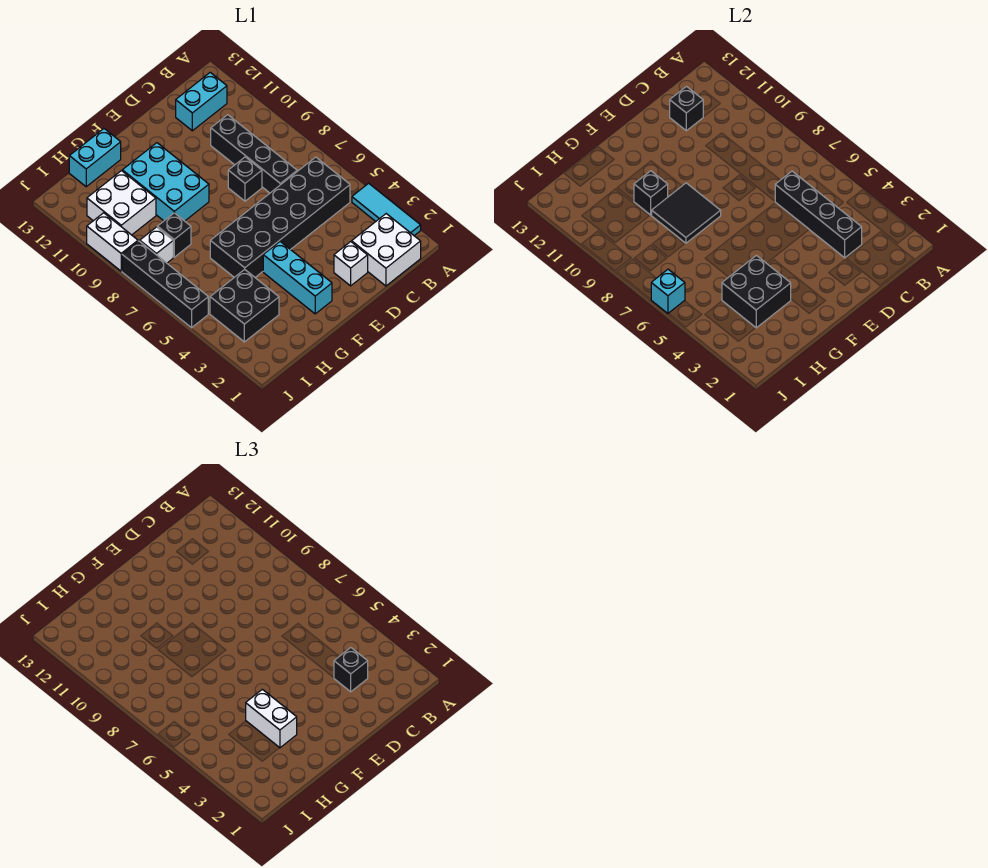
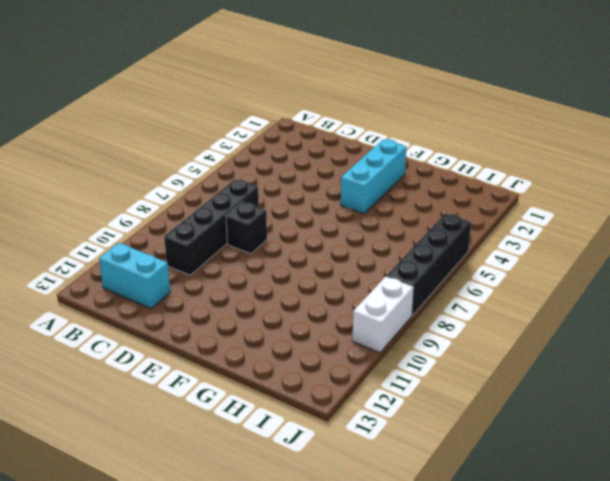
none -> cyan tile A2:A4 level 1
none -> white brick B1:C2 level 1
none -> black brick B5:G6 level 1

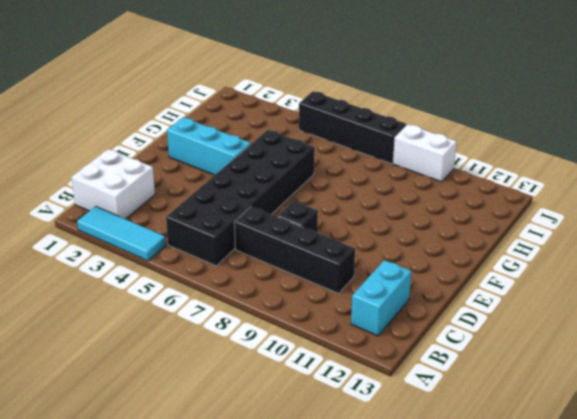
none -> white brick D2 level 1
none -> cyan brick F9:G11 level 1
none -> cyan brick G13:H13 level 1

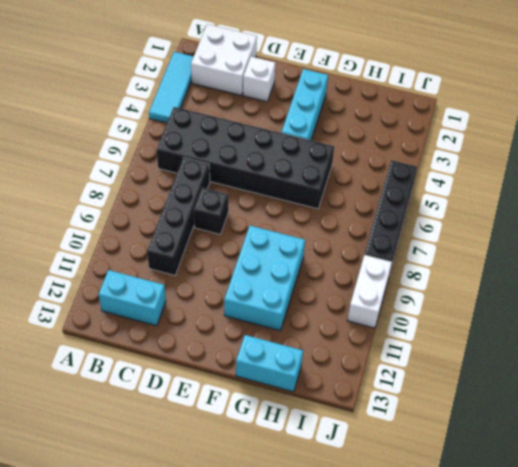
none -> black brick H3:I4 level 1
none -> black brick H8 level 1
none -> white brick H10:I11 level 1

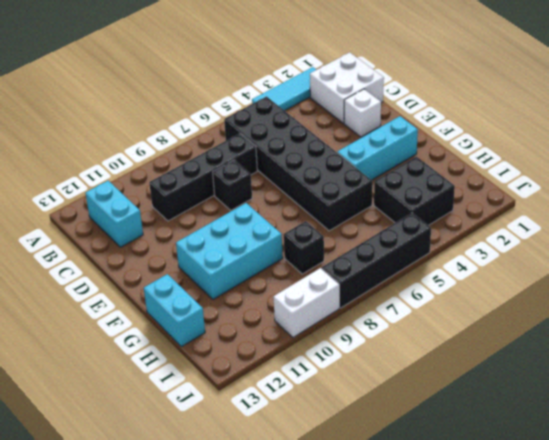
none -> white brick H10:I11 level 1
none -> white brick I8 level 1
none -> black brick C3:C6 level 2

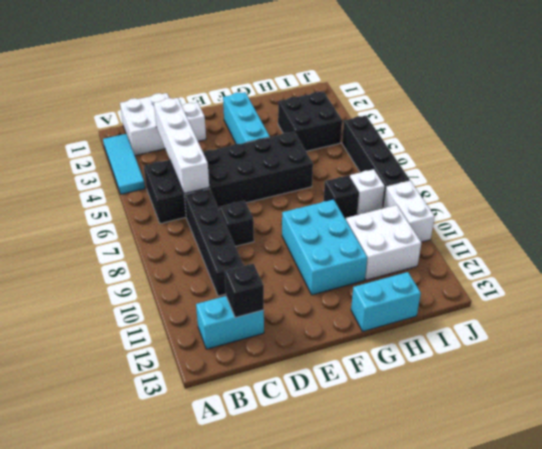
white brick C3:C6 level 2 -> black brick C3:C6 level 2
none -> black tile F8:G9 level 2
none -> black brick G3:H4 level 2
none -> black brick G10 level 2

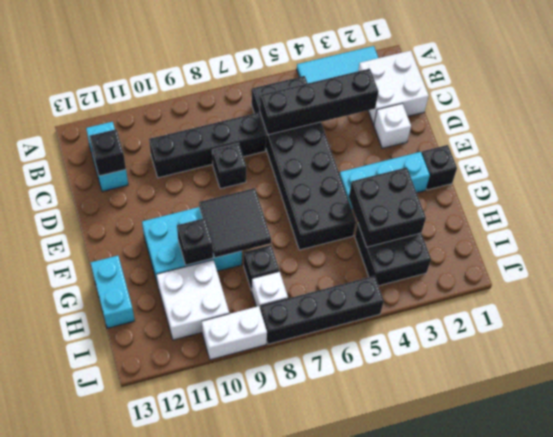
black brick F1 level 1 -> black brick C3 level 3
none -> cyan brick J6 level 2
none -> white brick G3:G4 level 3

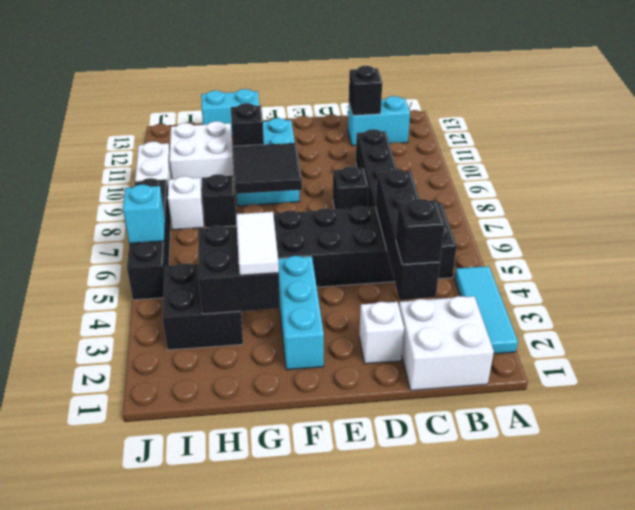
white tile G3:G4 level 3 -> white brick G3:G4 level 3

